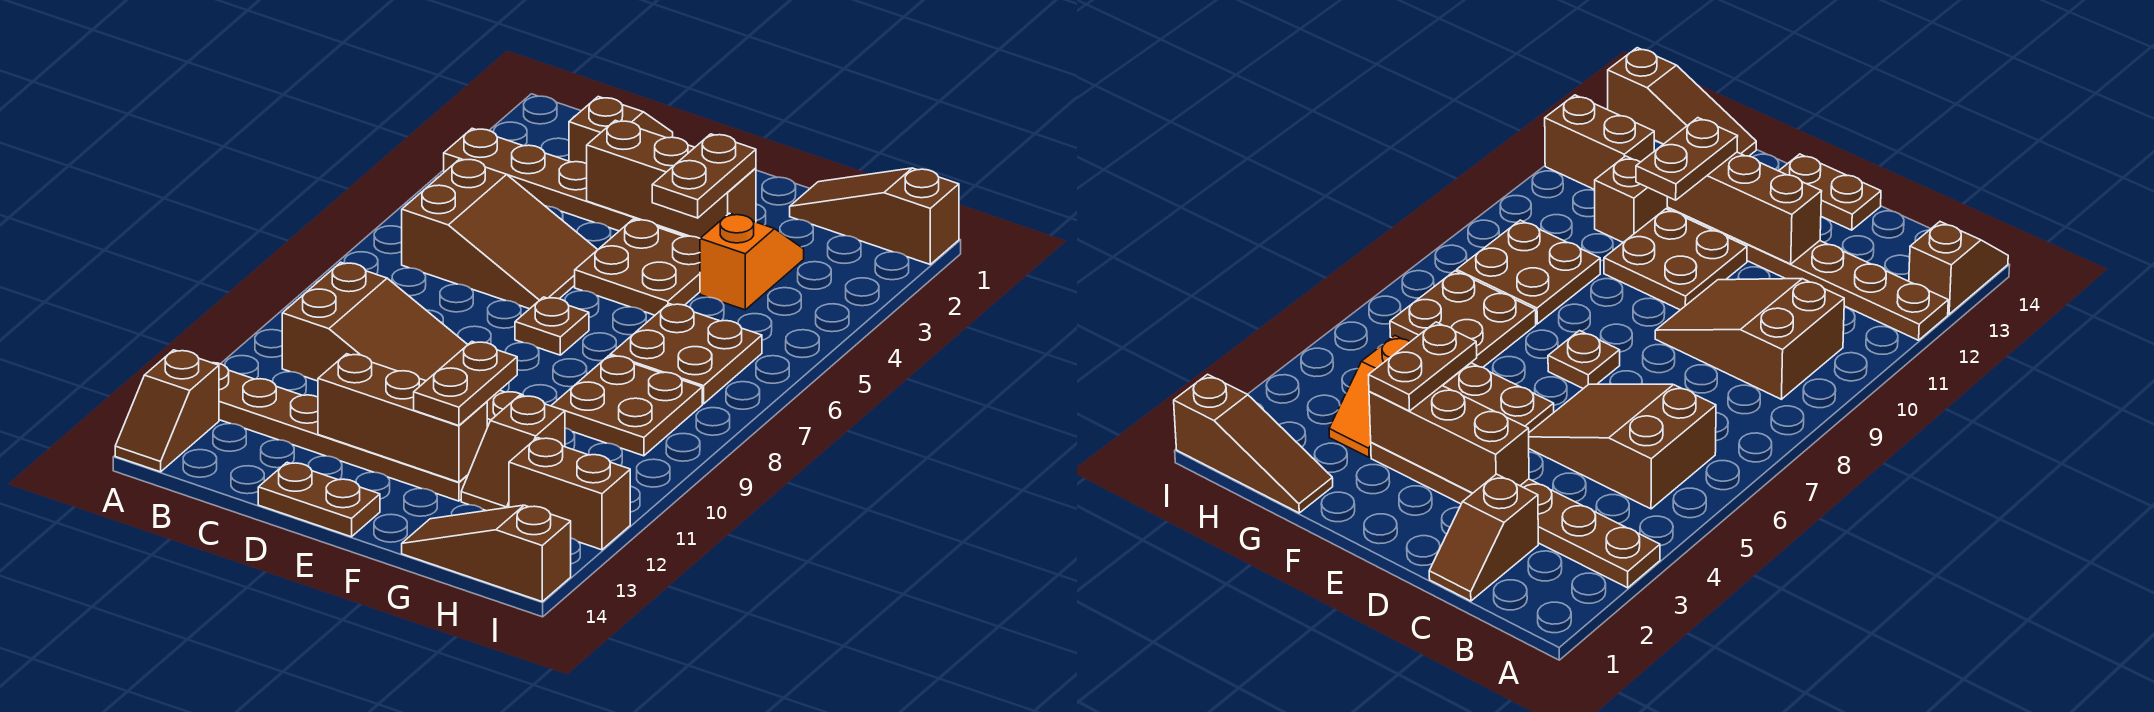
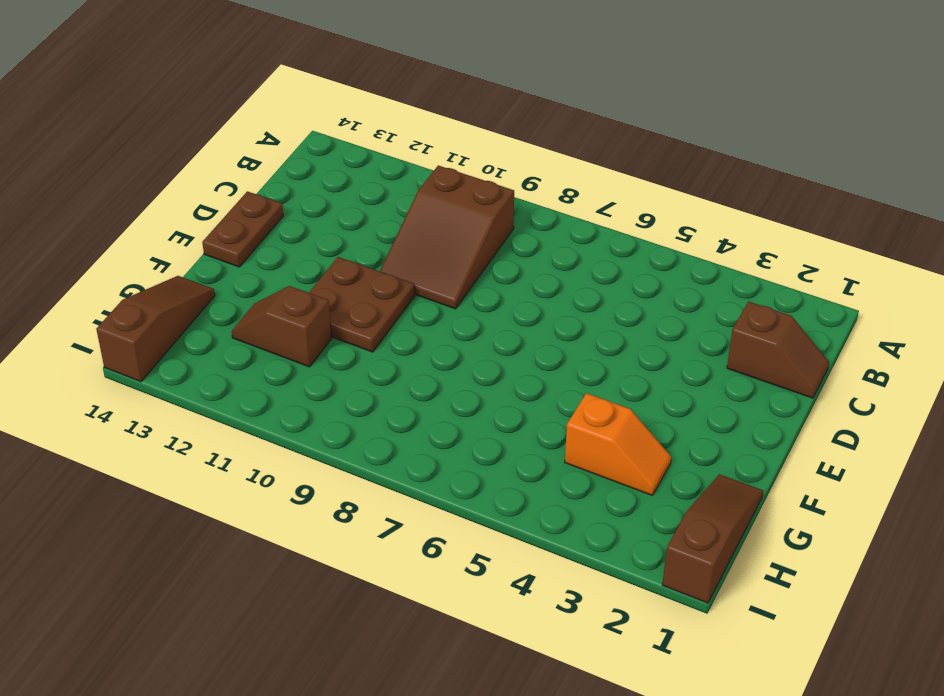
none -> brown plate A3:F3 level 1
none -> brown plate A12:F12 level 1
none -> brown slope A13:A14 level 1 top 13

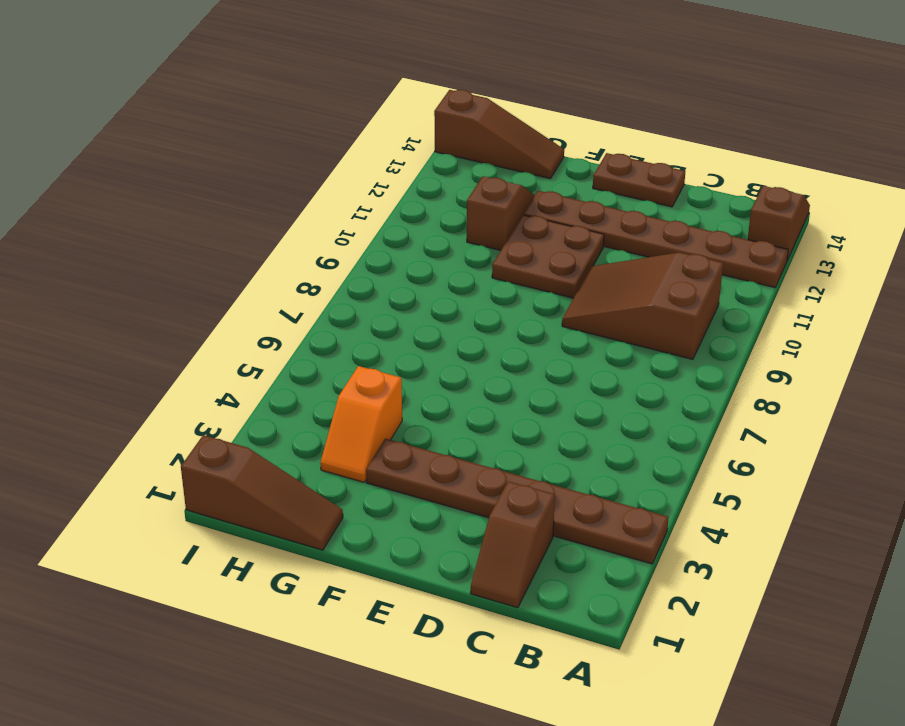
none -> brown slope B5:D6 level 1 top B
none -> brown plate E4:F5 level 1
none -> brown plate E7 level 1

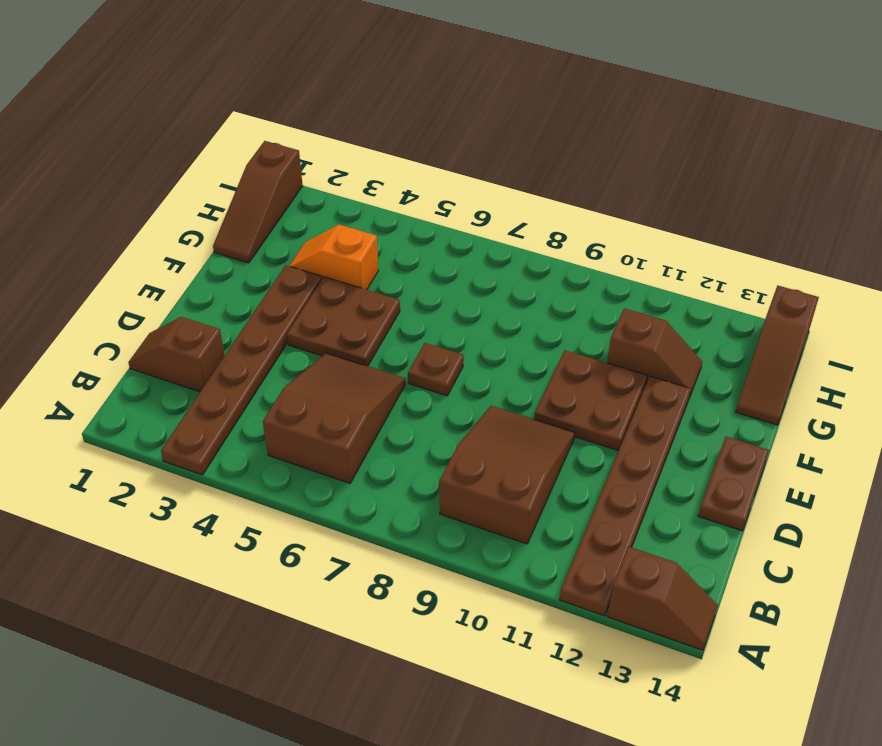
none -> brown plate G6:H7 level 1
none -> brown plate G8:H9 level 1
none -> brown brick H12:I12 level 1

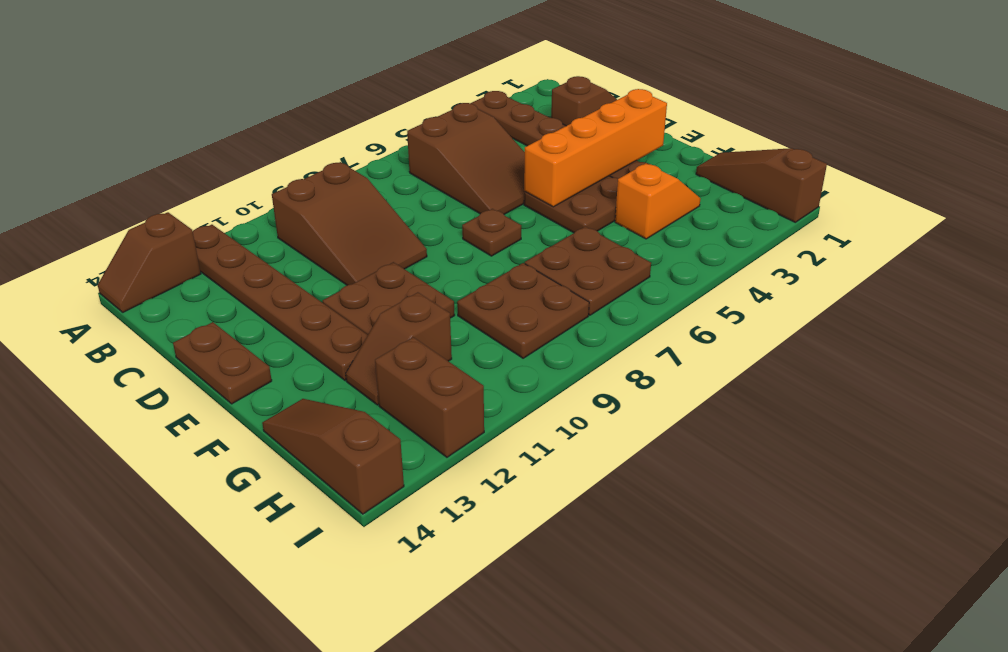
orange brick E2:E5 level 2 -> brown brick D3:F3 level 2
none -> brown brick D12:F12 level 2
none -> brown plate F3:F4 level 3
none -> brown plate F11:F12 level 3

